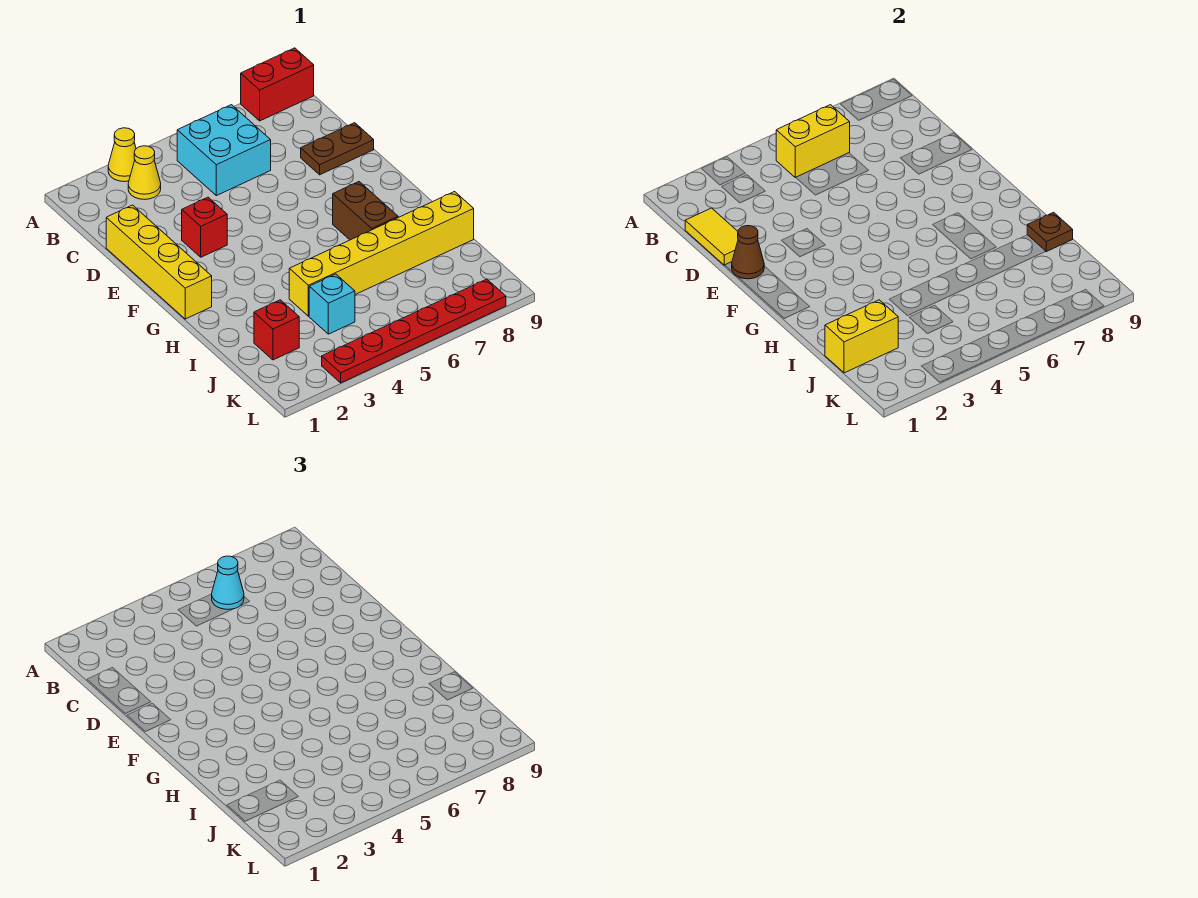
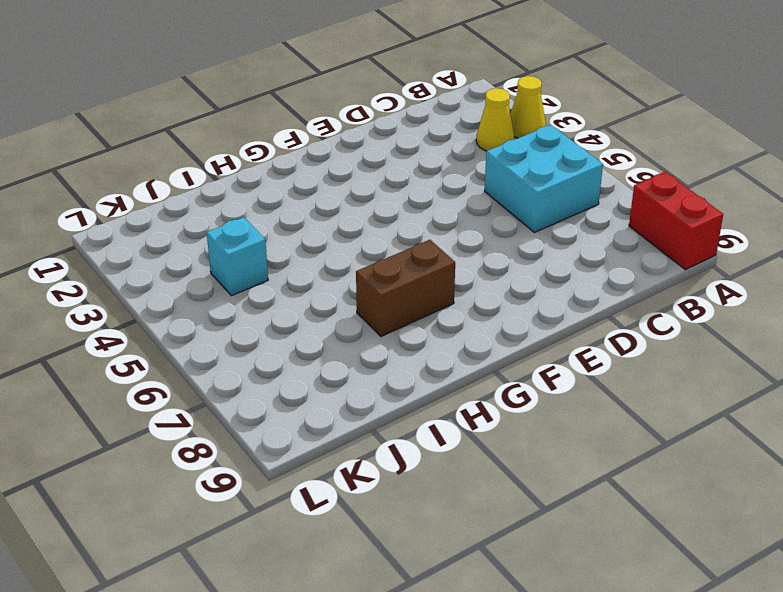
none -> yellow brick D1:G1 level 1
none -> brown plate D8:D9 level 1
none -> red brick E3 level 1

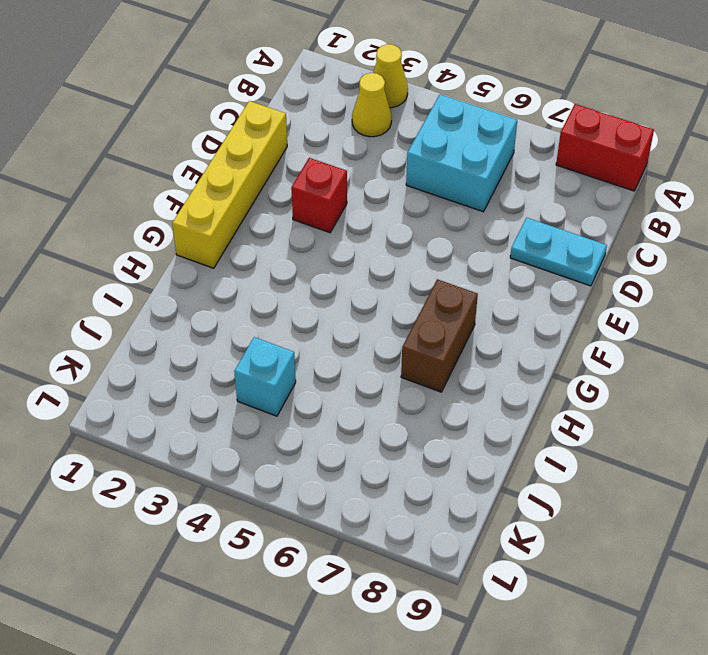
cyan plate D8:D9 level 1 -> brown plate D8:D9 level 1
none -> yellow brick I4:I9 level 1
none -> red brick J2 level 1
none -> red plate L3:L8 level 1

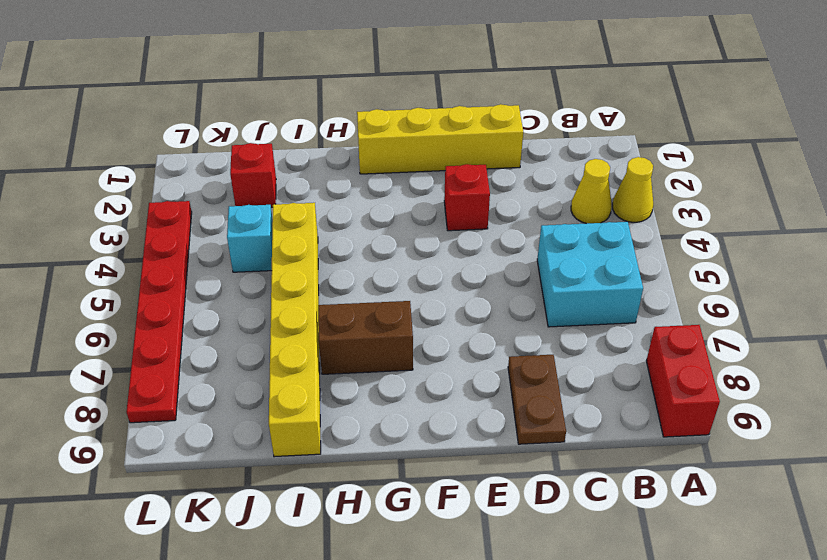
none -> yellow brick B5:B6 level 2
none -> yellow tile C1:D1 level 2
none -> brown cone E1 level 2

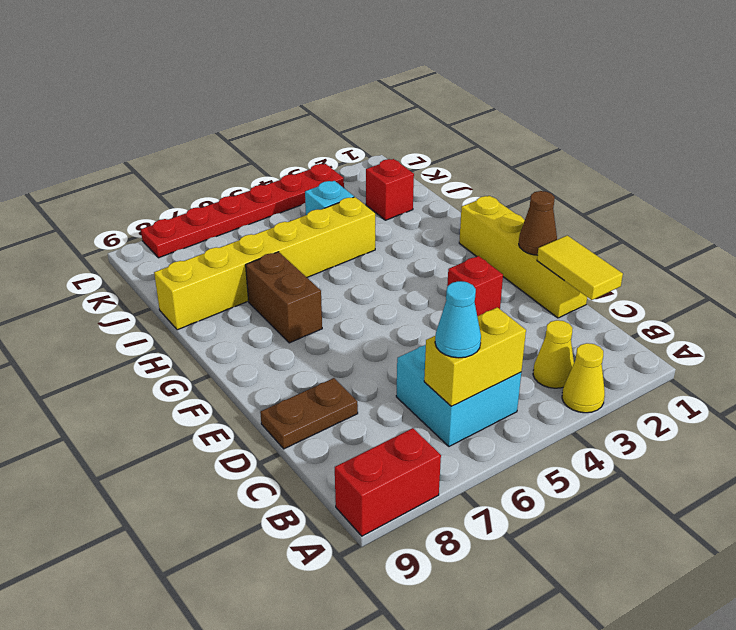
none -> brown plate I9 level 2
none -> yellow brick J1:J2 level 2

